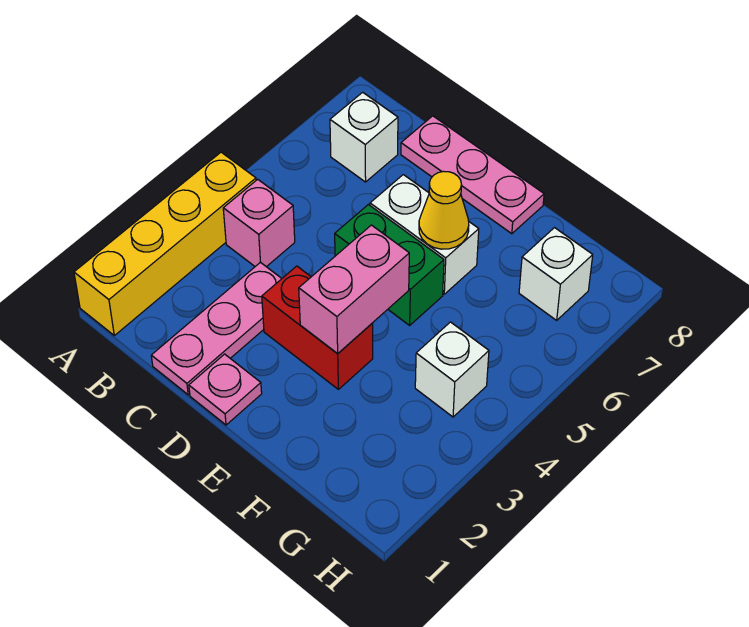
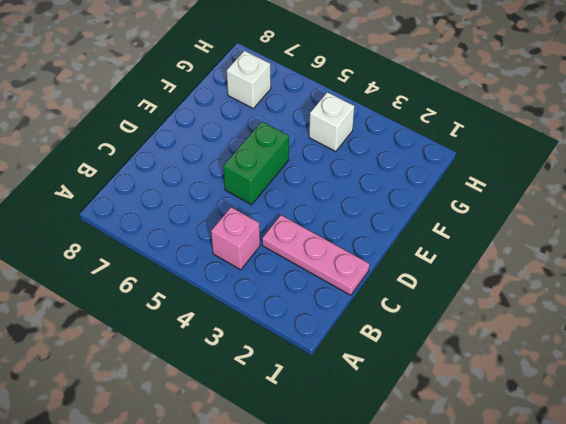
none -> yellow brick A1:A4 level 1
none -> white brick B7 level 1
none -> pink plate C8:E8 level 1

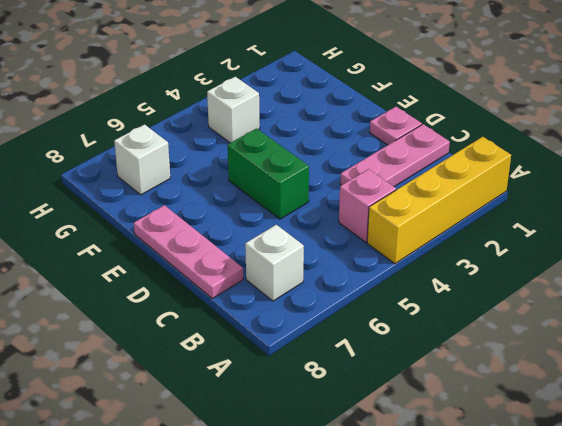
none -> red brick D3:E3 level 1
none -> white brick D6:E6 level 1
none -> pink brick E3:E4 level 2

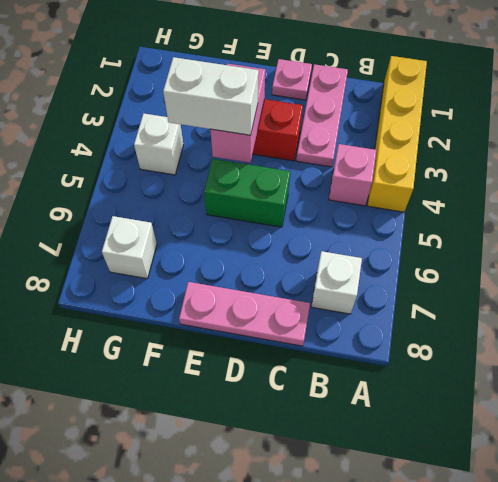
white brick E4:F4 level 3 -> white brick D6:E6 level 1
none -> yellow cone E6 level 2

